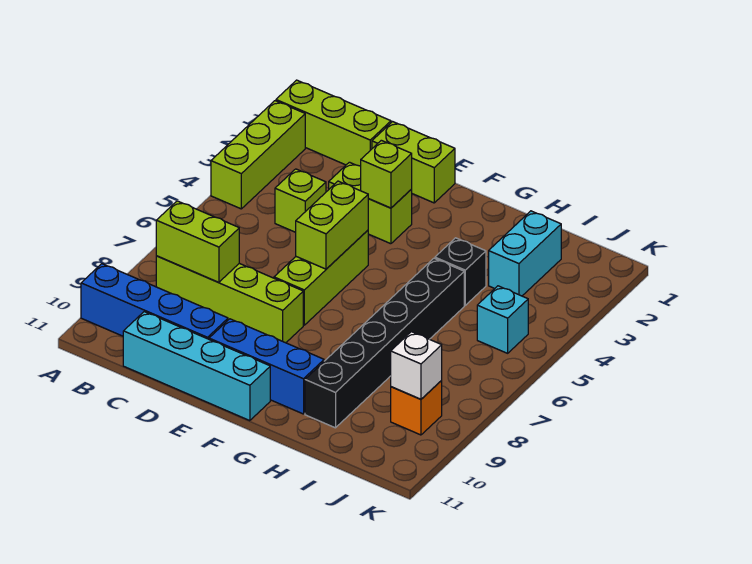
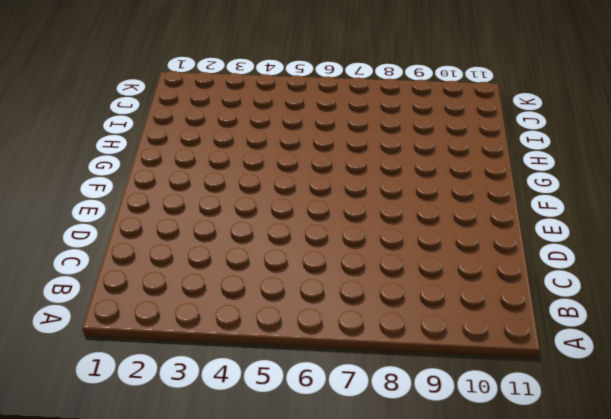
none -> lime brick A1:C1 level 1
none -> lime brick A2:A4 level 1
none -> blue brick A10:D10 level 1

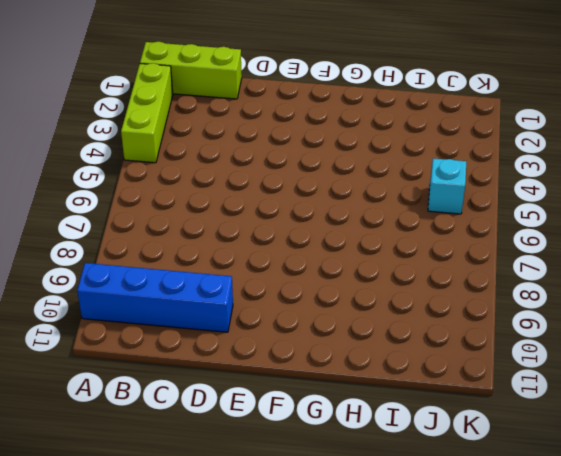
none -> lime brick B8:E8 level 1
none -> lime brick C4 level 1
none -> cyan brick C11:F11 level 1

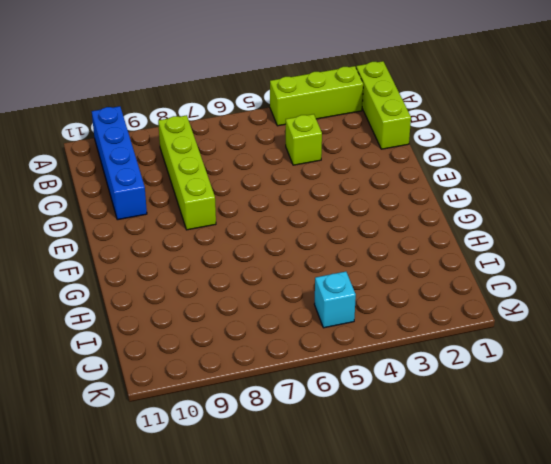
none -> cyan brick C11:F11 level 1
none -> lime brick D1:E1 level 1
none -> lime brick D3:E3 level 1

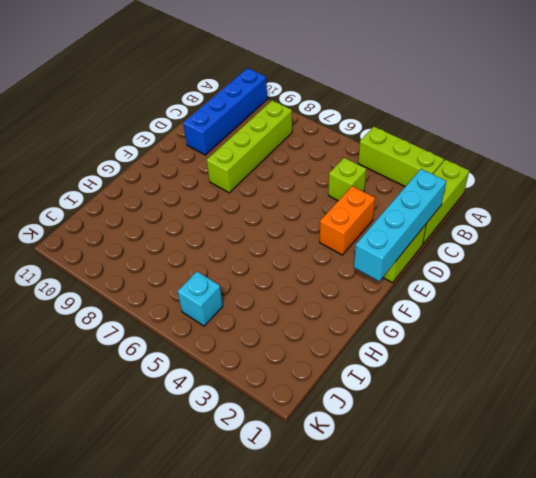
cyan brick C1:F1 level 2 -> cyan brick C11:F11 level 1
orange brick D3:E3 level 1 -> lime brick D3:E3 level 1
none -> lime brick E5:E7 level 1
none -> blue brick E10:G10 level 1
none -> black brick H4 level 1

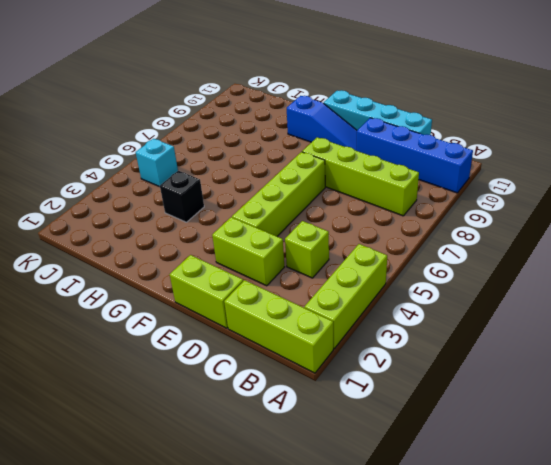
lime brick E4:E7 level 1 -> lime brick E5:E7 level 1
blue slope E10:G10 level 1 top G -> blue brick E10:G10 level 1
none -> black brick H5:H10 level 1
none -> cyan brick I2:I3 level 1
none -> orange brick J9 level 1

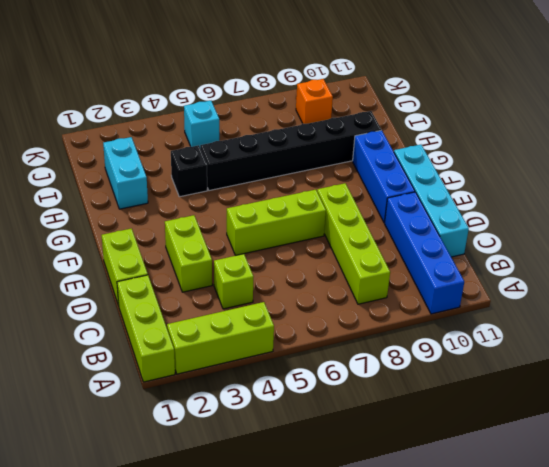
cyan brick H2:I2 level 1 -> cyan brick I2:I3 level 1
none -> lime brick B8:C8 level 2
none -> lime brick E3 level 2
none -> lime brick E5:E6 level 2

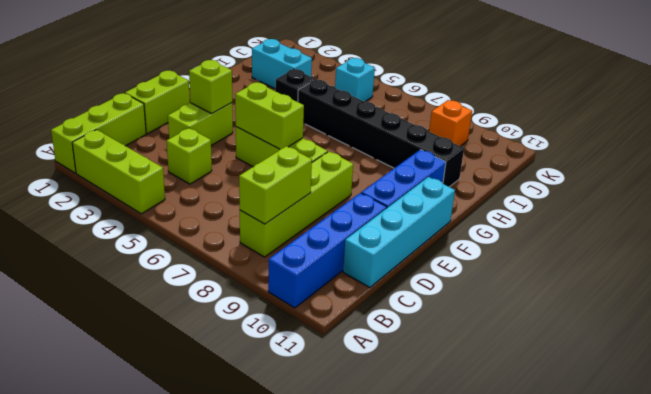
none -> white brick J9 level 2

